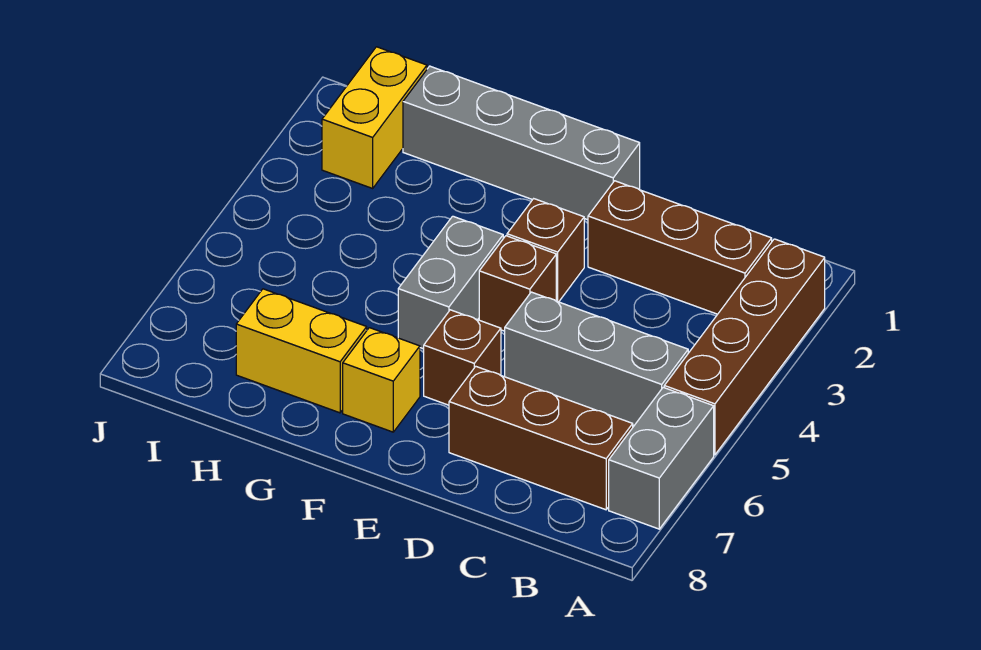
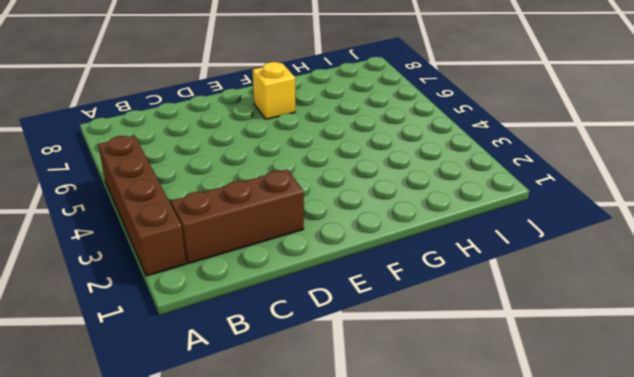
none -> grey brick A6:A7 level 1
none -> grey brick B5:D5 level 1
none -> brown brick B7:D7 level 1

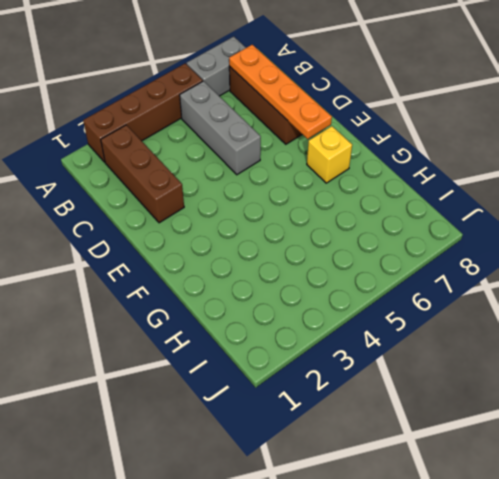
orange plate B7:E7 level 2 -> none
none -> grey brick E1:H1 level 1
none -> brown brick E3 level 1
none -> brown brick E4 level 1

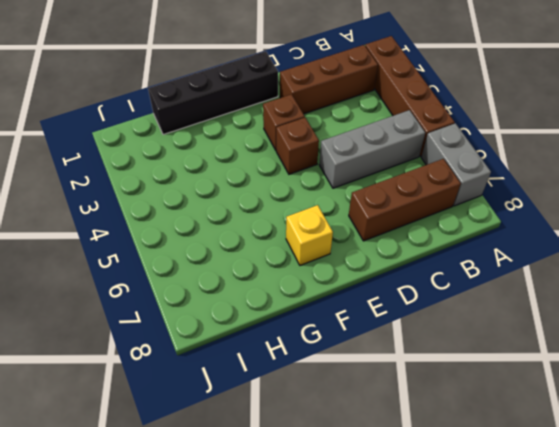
black brick E1:H1 level 1 -> grey brick E1:H1 level 1
none -> brown brick E6 level 1
none -> grey brick F4:F5 level 1
none -> yellow brick G7:H7 level 1

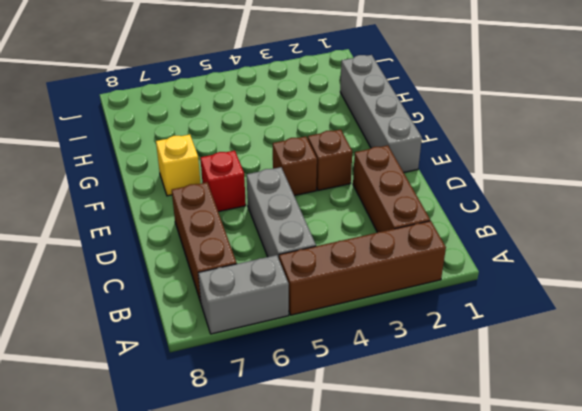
red brick E6 level 1 -> brown brick E6 level 1
none -> grey brick F4:F5 level 1
none -> yellow brick G7:H7 level 1
none -> yellow brick I1:I2 level 1

